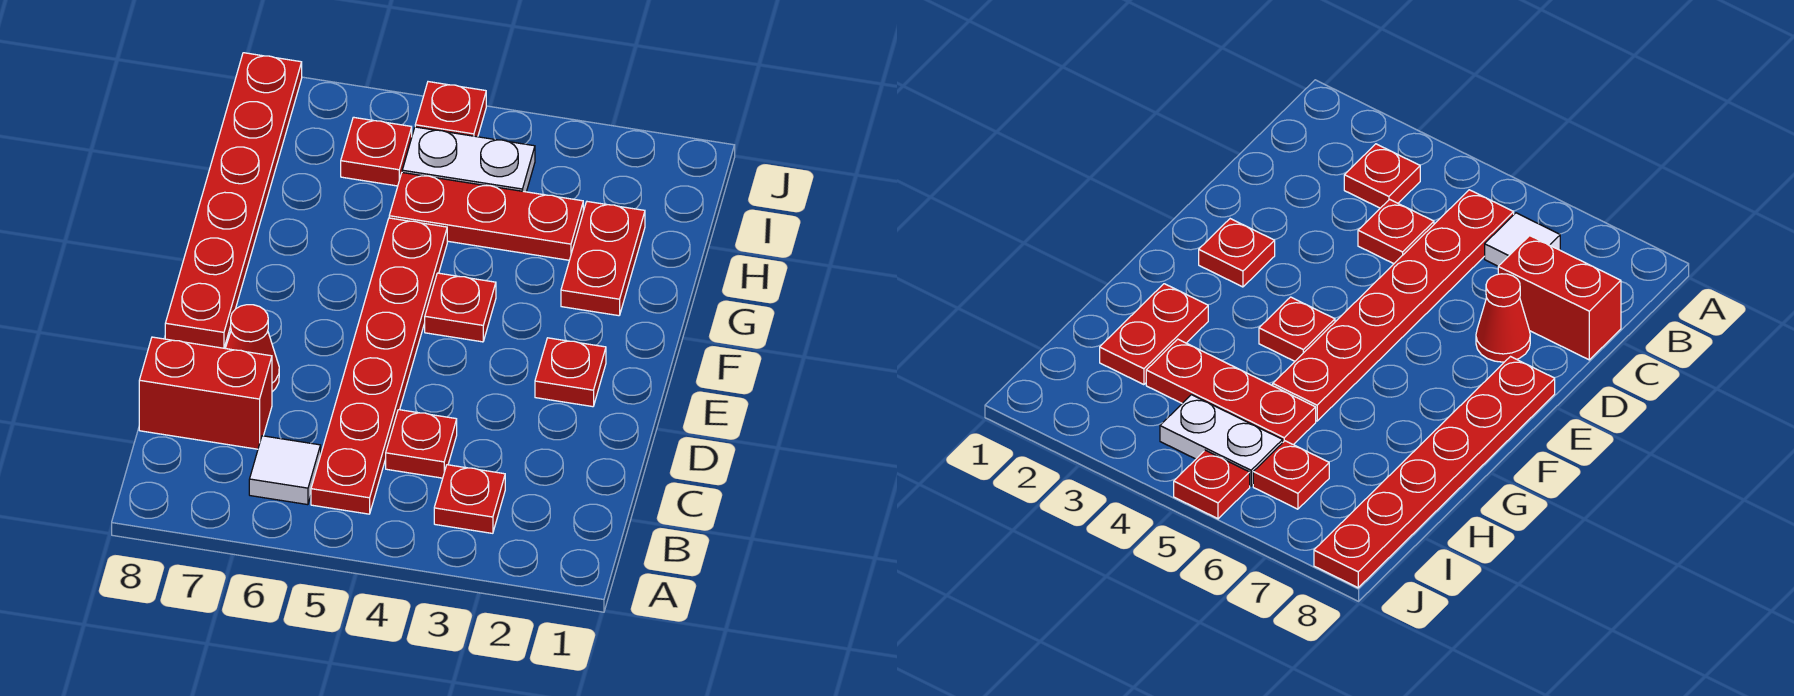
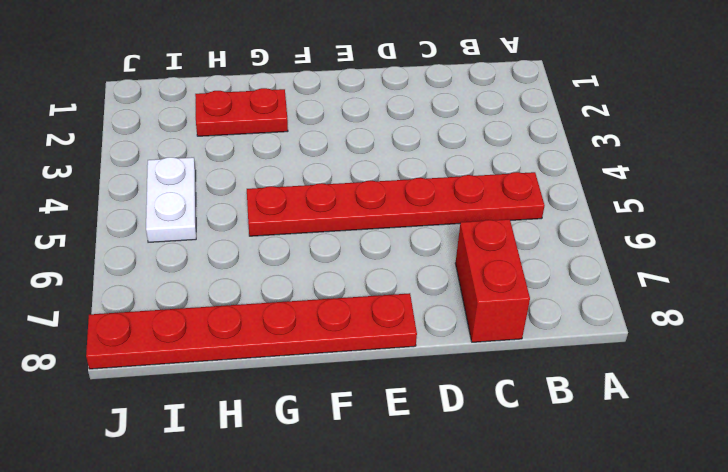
none -> red plate B3 level 1
none -> white tile B6 level 1
none -> red plate C4 level 1

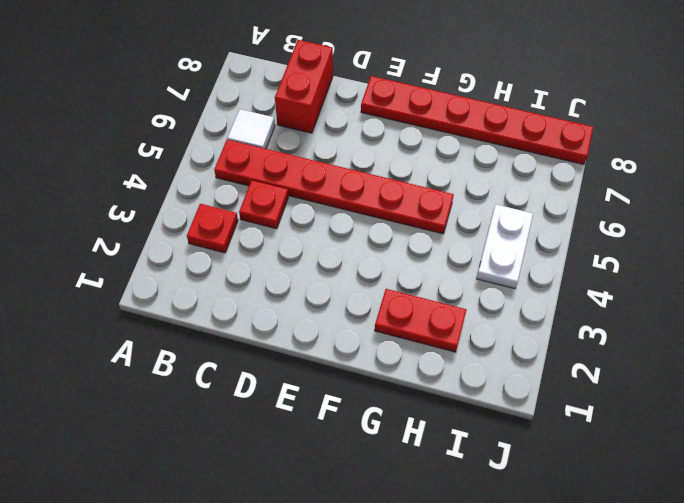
none -> red cone D7 level 1
none -> red plate E2 level 1
none -> red plate F4 level 1

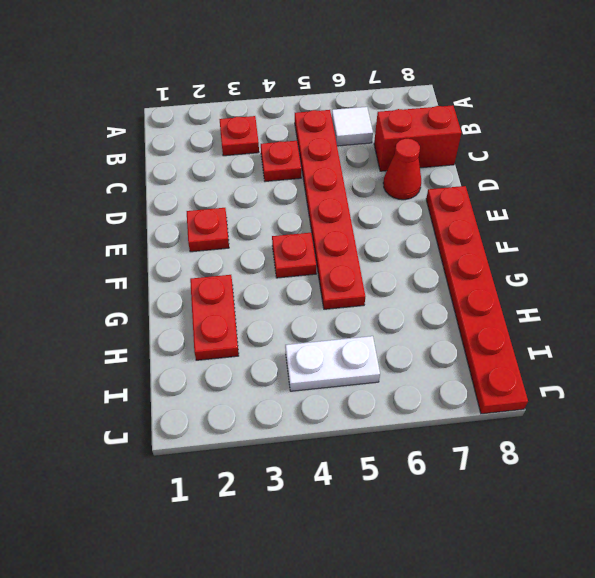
none -> red plate H3:H5 level 1
none -> red plate I6 level 1
none -> red plate J5 level 1

